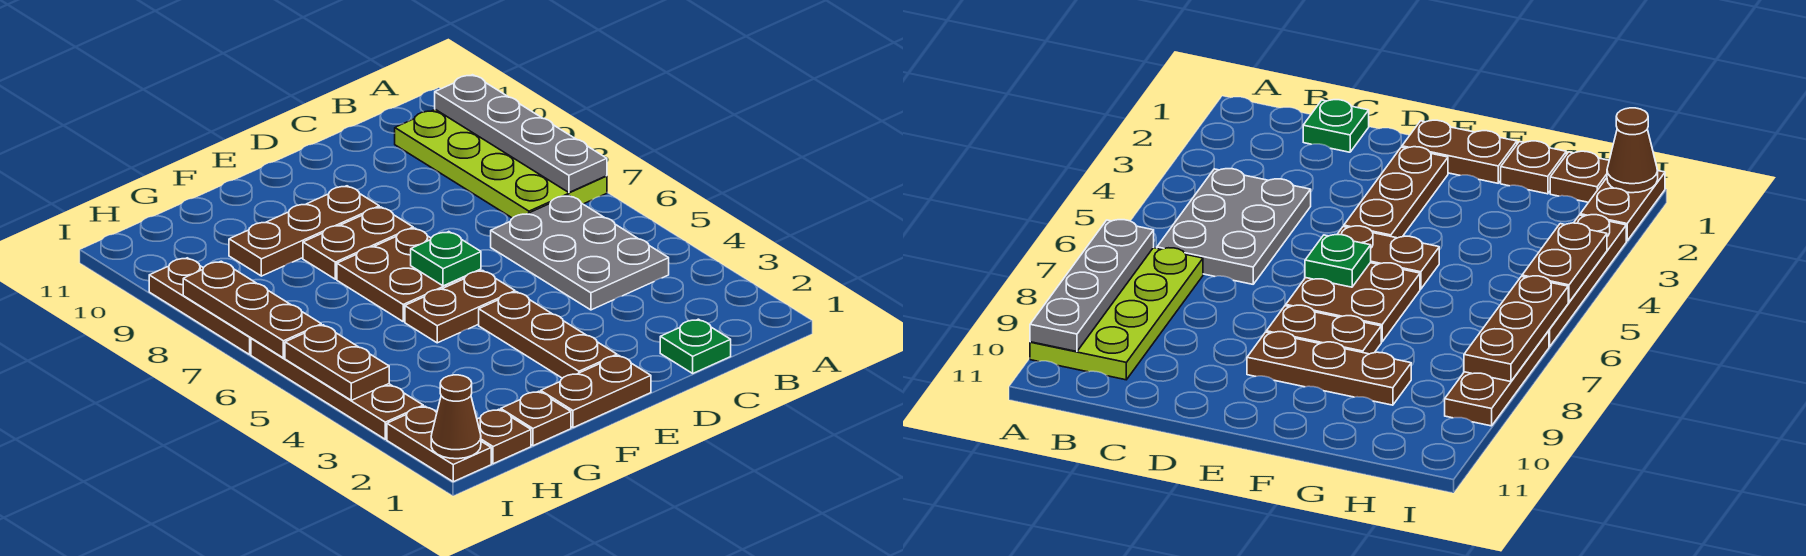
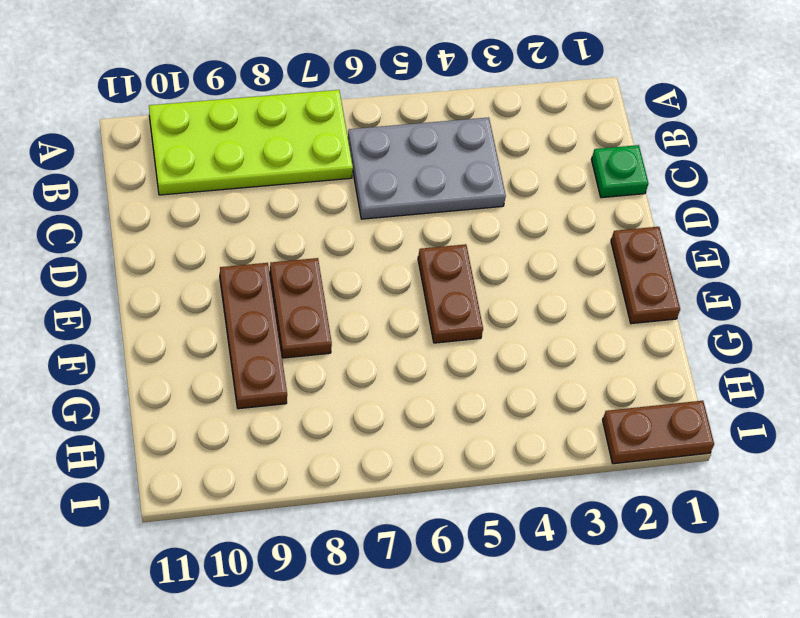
none -> brown plate E2:E4 level 1
none -> brown plate E6:F7 level 1
none -> brown plate G1 level 1

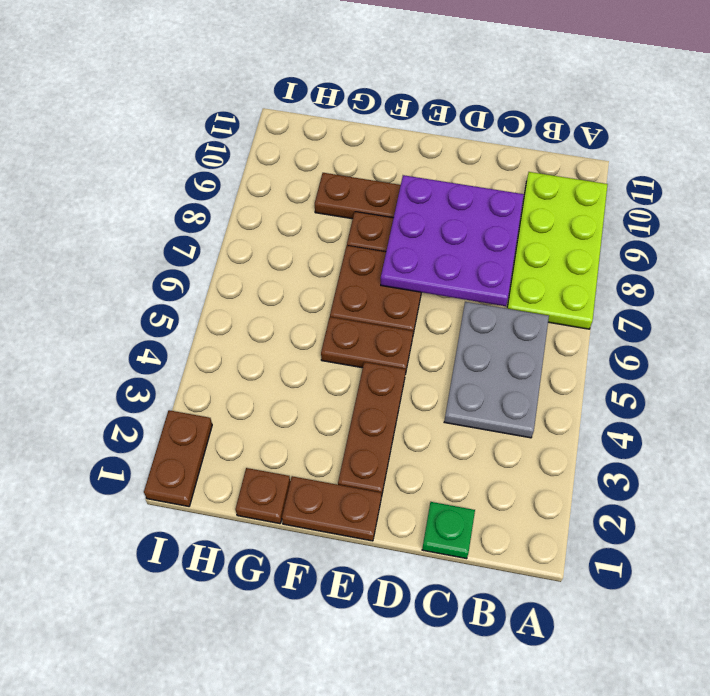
purple plate C7:E9 level 2 -> none
none -> brown plate H1 level 1
none -> brown plate I3:I6 level 1
none -> brown plate I7:I9 level 1

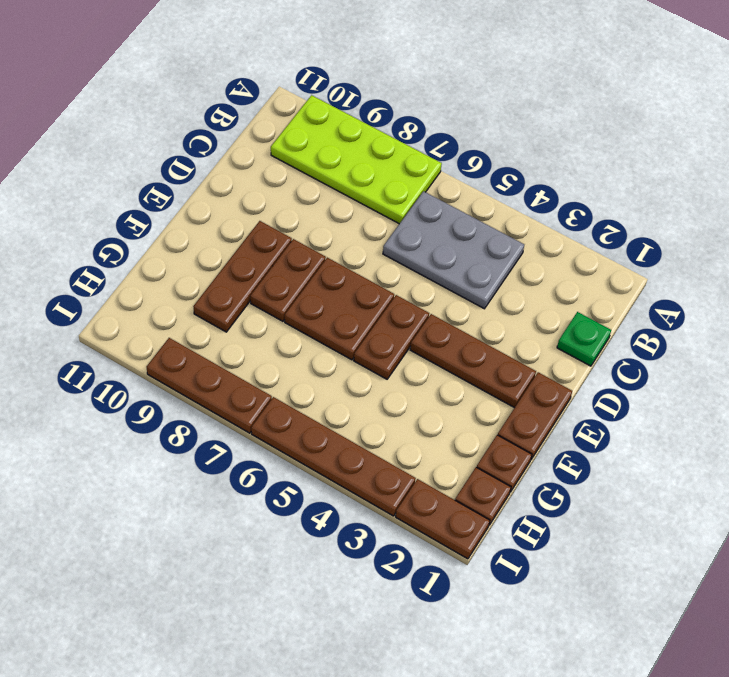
none -> grey plate A7:A10 level 2
none -> green plate E6 level 2
none -> brown cone I1 level 2

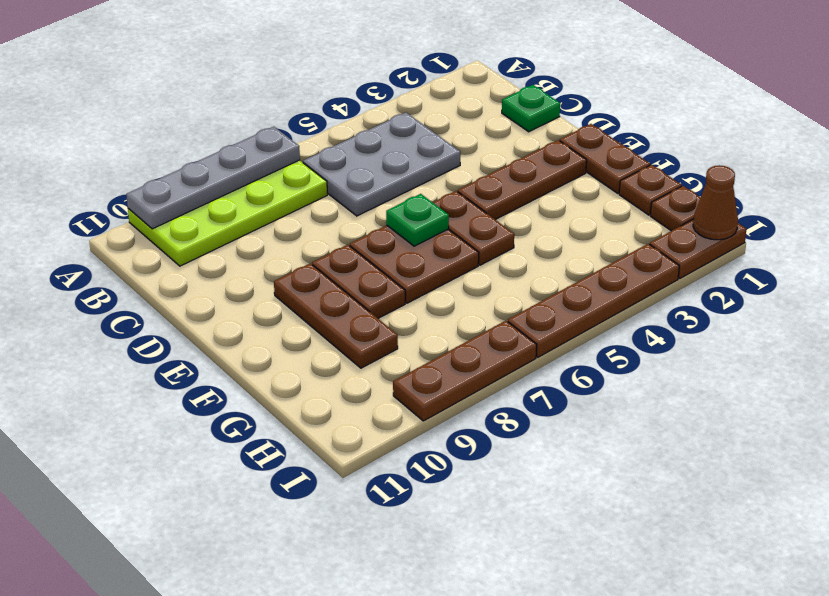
none -> brown plate I4:I5 level 2
none -> brown plate I6:I8 level 2

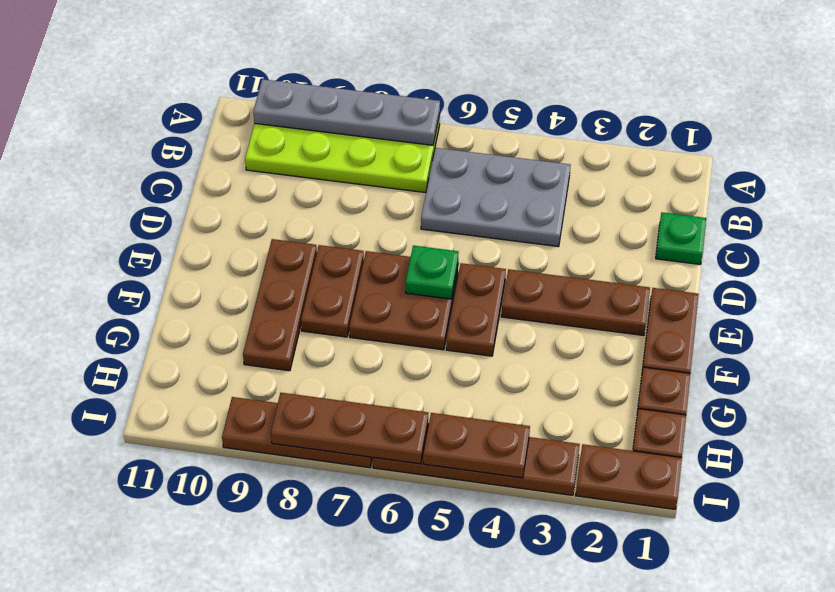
none -> brown cone I1 level 2

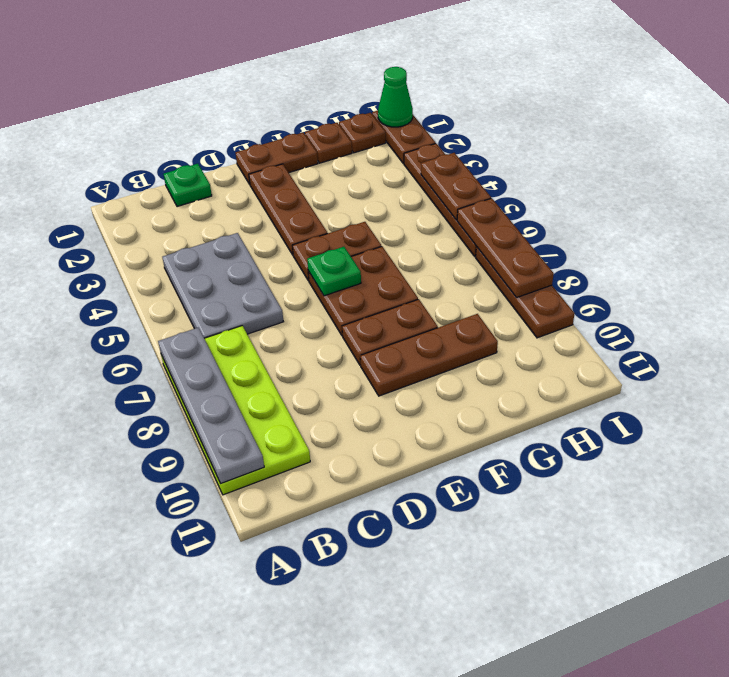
green cone I1 level 2 -> brown cone I1 level 2

